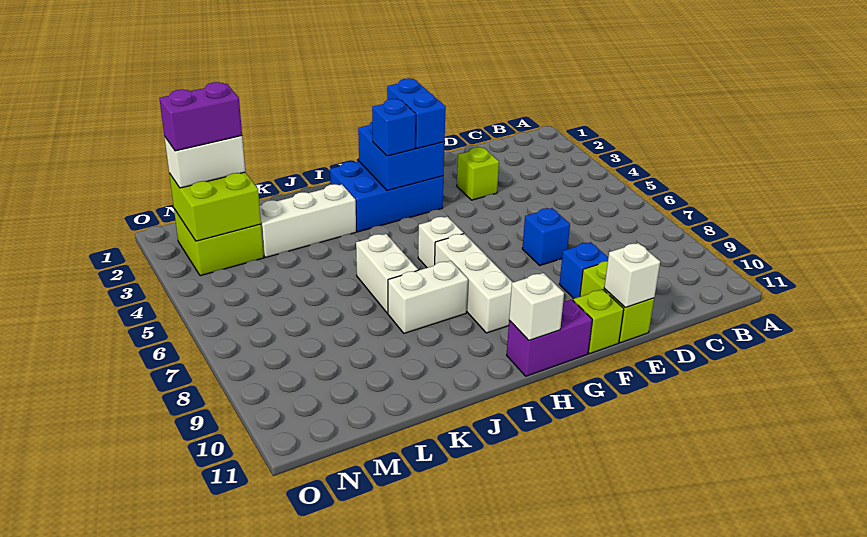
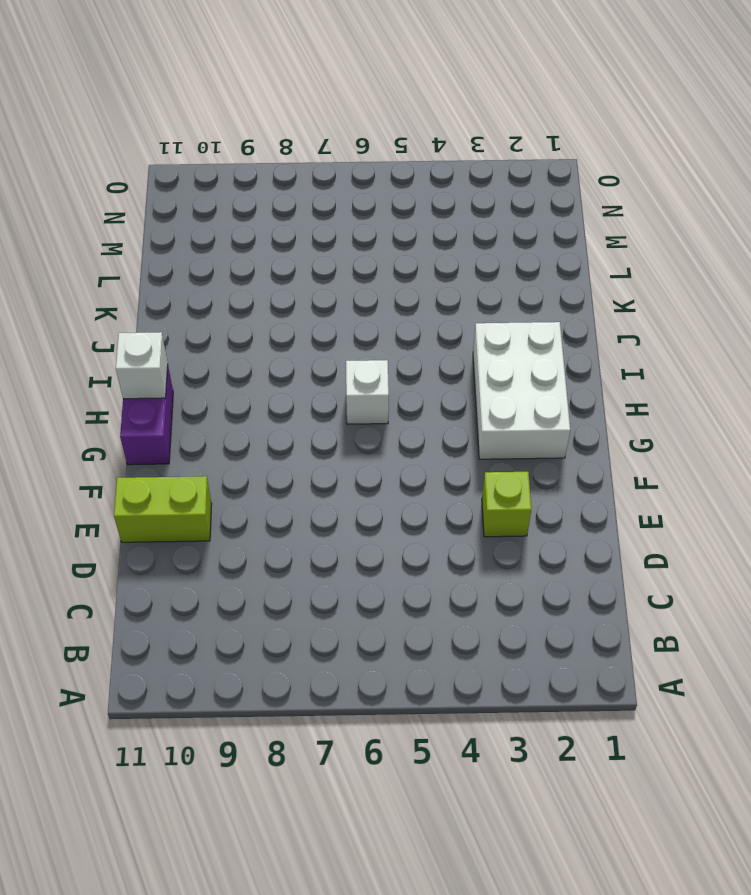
white brick G2:I3 level 1 -> blue brick G2:I3 level 1
none -> blue brick E7 level 1
none -> blue brick E9 level 1
none -> lime brick F11 level 1

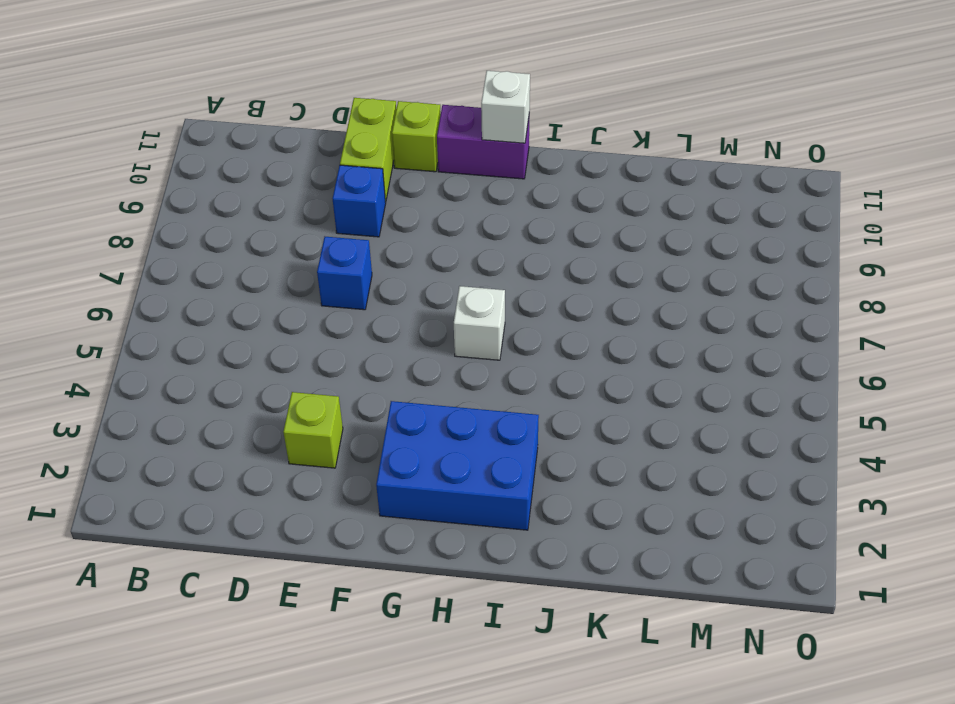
none -> white brick H7:H9 level 1
none -> white brick I8:J8 level 1
none -> white brick J3:L3 level 1

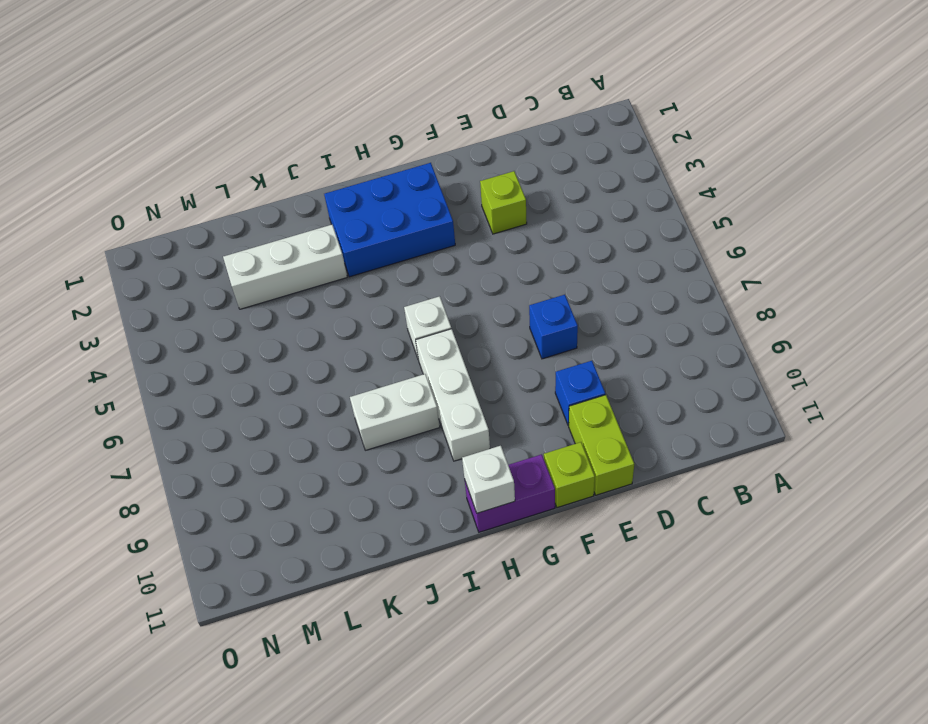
none -> white brick J6:J7 level 1
none -> lime brick M2:N3 level 1
none -> white brick E11 level 2

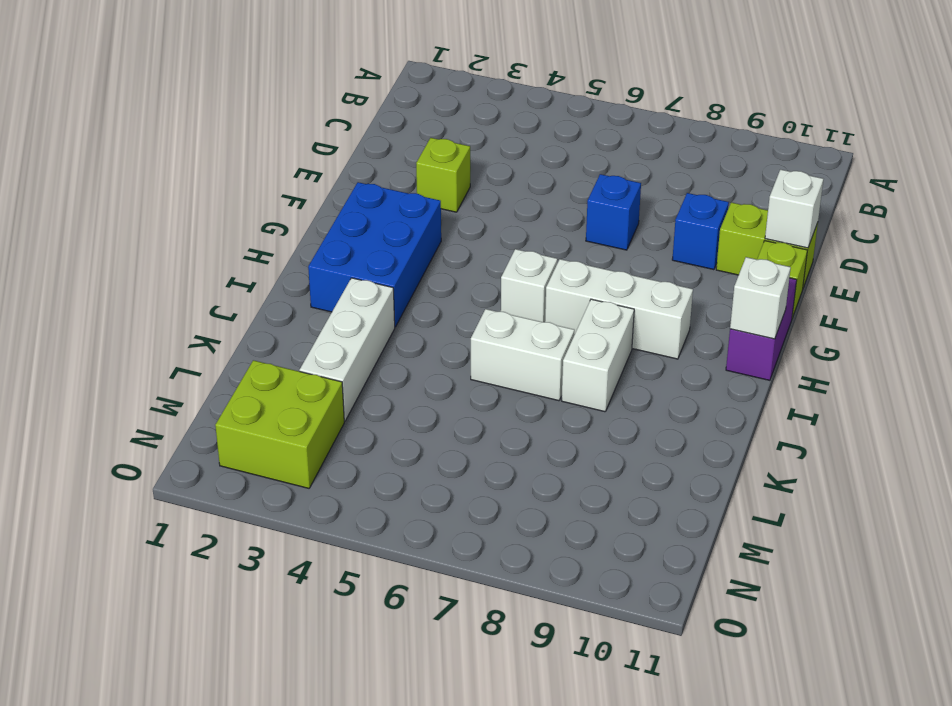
none -> blue brick G2:H3 level 2
none -> lime brick M2:N3 level 2
none -> blue brick G2:G3 level 3

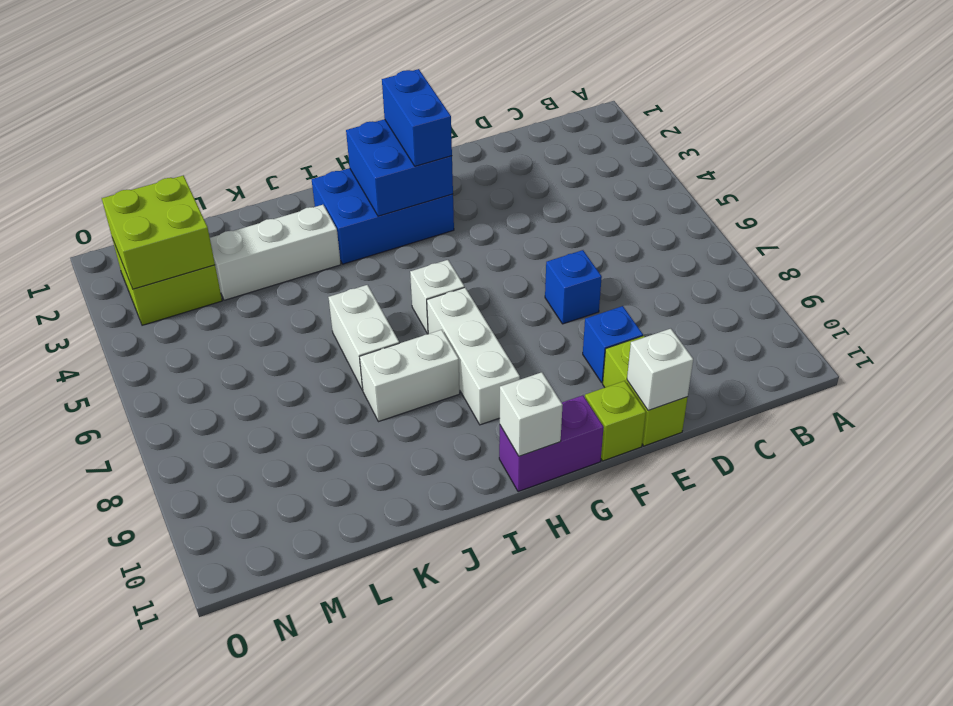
none -> lime brick E3 level 1
none -> blue brick H3 level 3
none -> white brick M2:N2 level 3

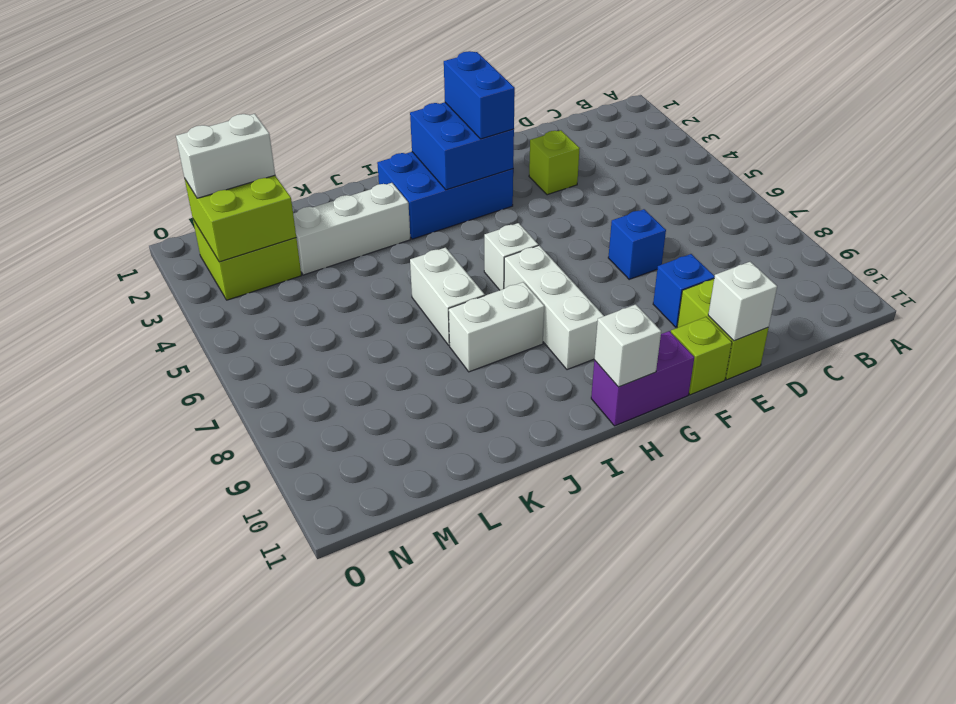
none -> blue brick H3 level 3
none -> purple brick M2:N2 level 4

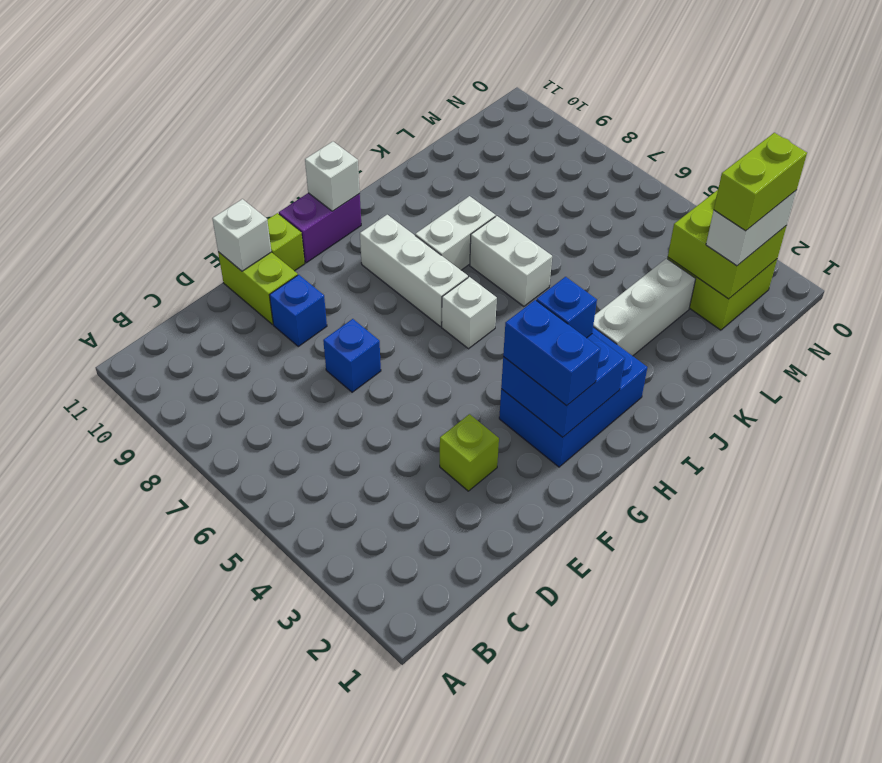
lime brick M2:N2 level 4 -> purple brick M2:N2 level 4

